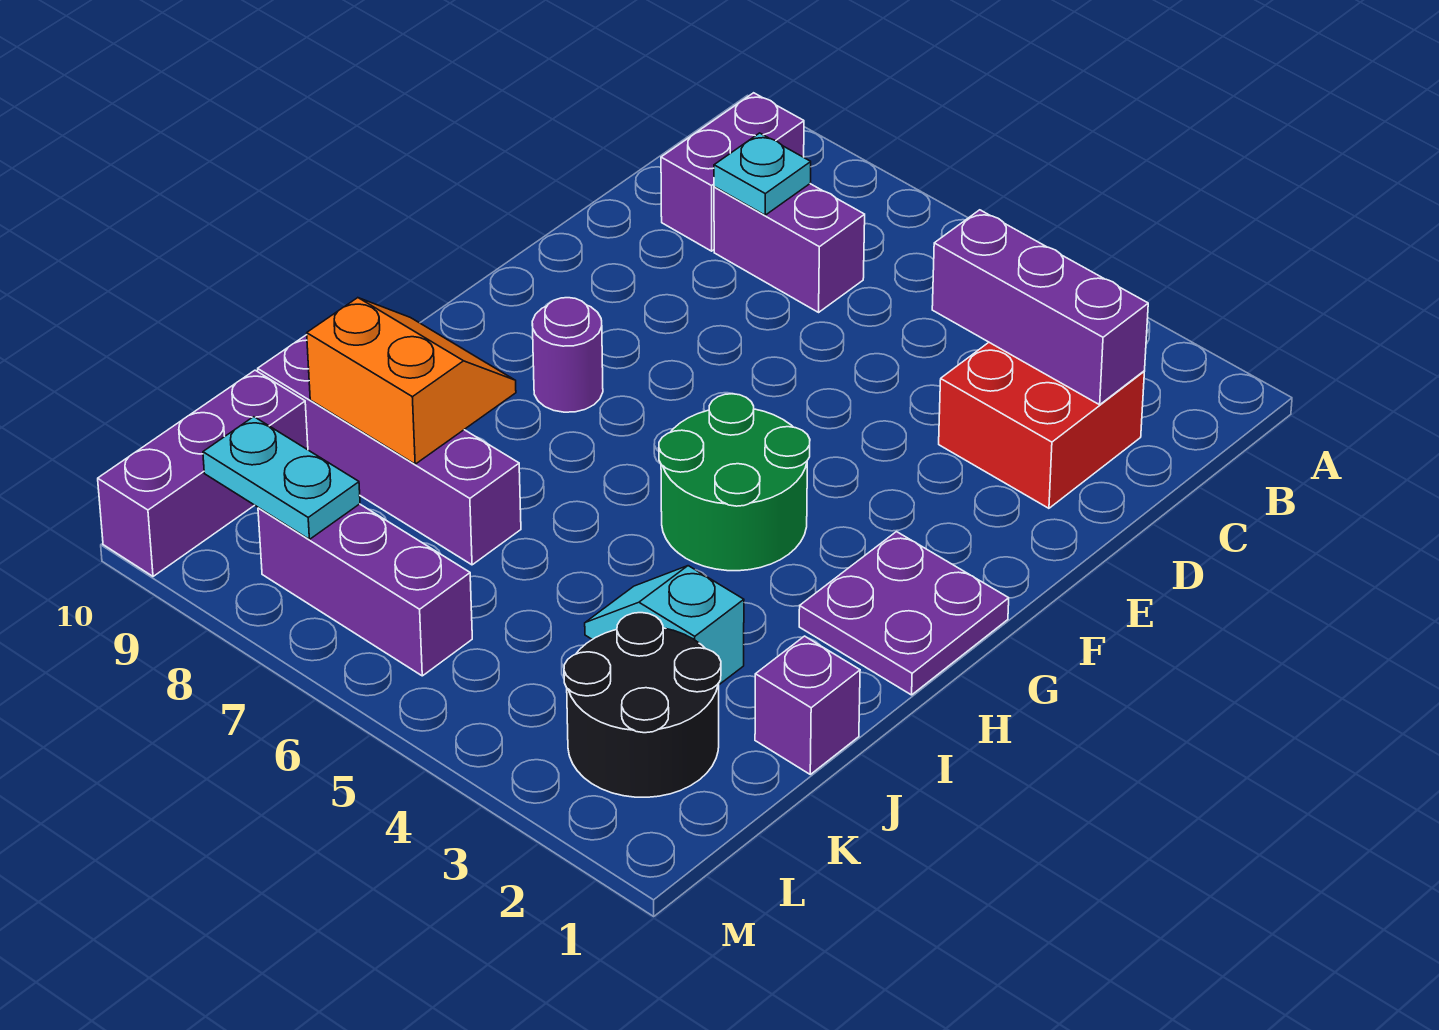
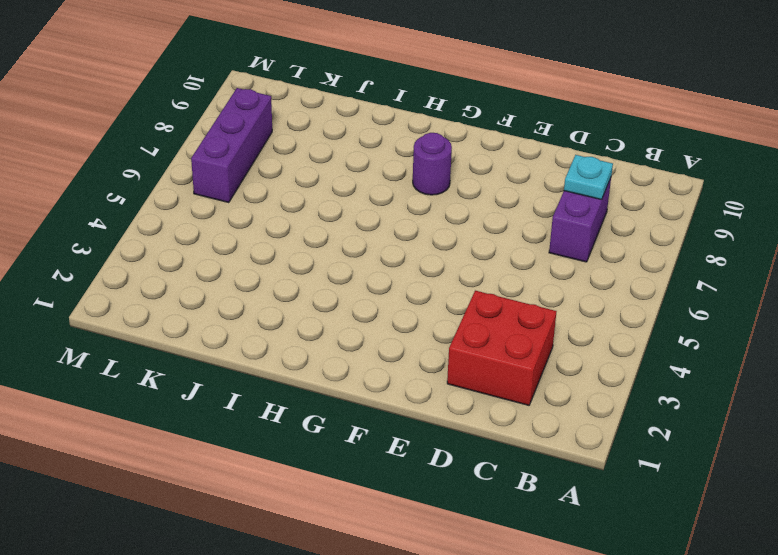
none -> purple brick B9:C9 level 1
none -> purple plate G1:H2 level 1
none -> green round brick G4:H5 level 1

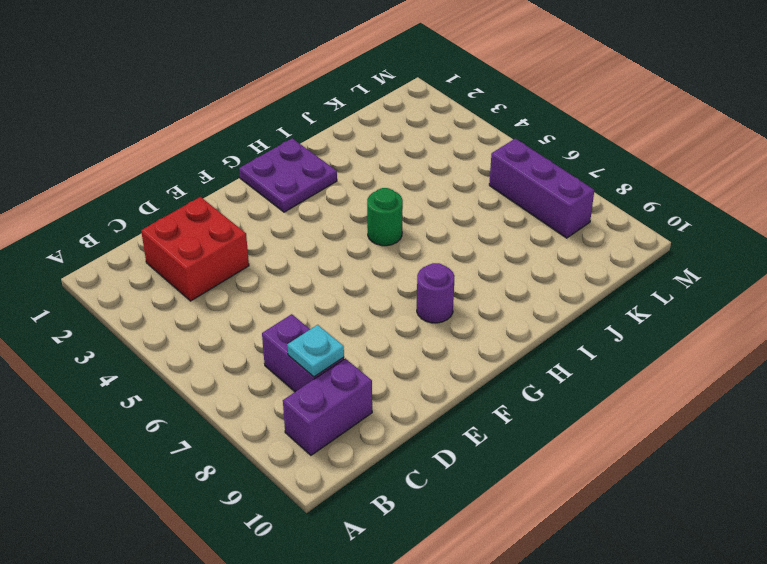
green round brick H5 level 1 -> green round brick G4:H5 level 1
none -> purple brick J1 level 1
none -> cyan slope J3:J4 level 1 top 3
none -> purple brick J7:J10 level 1

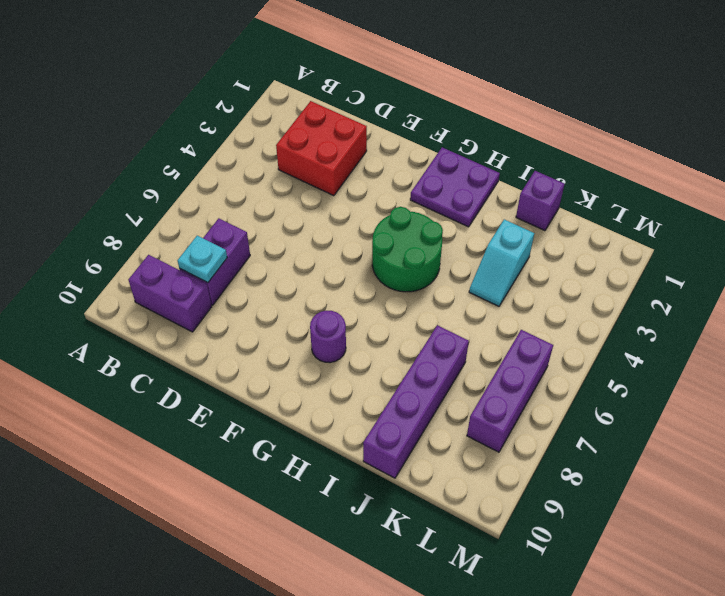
none -> black round brick K2:L3 level 1
none -> purple brick K10:M10 level 1
none -> purple brick C2:C4 level 2

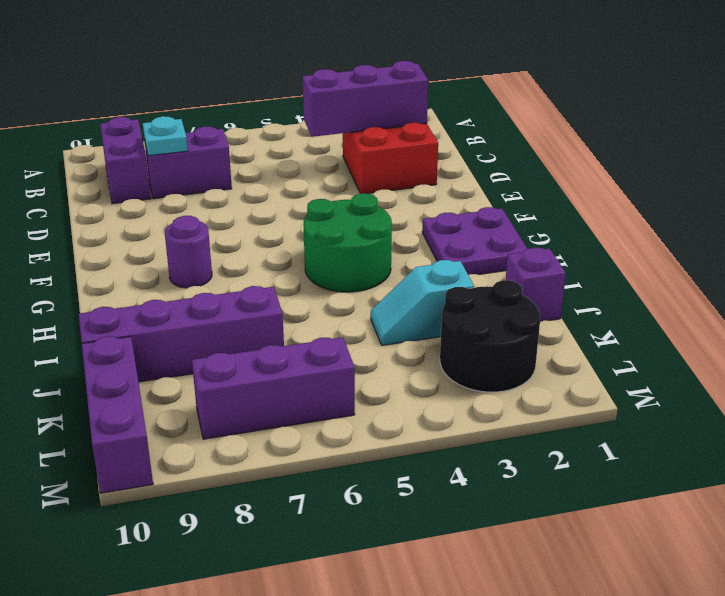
none -> orange slope I8:J9 level 2 top J
none -> cyan plate L8:L9 level 2

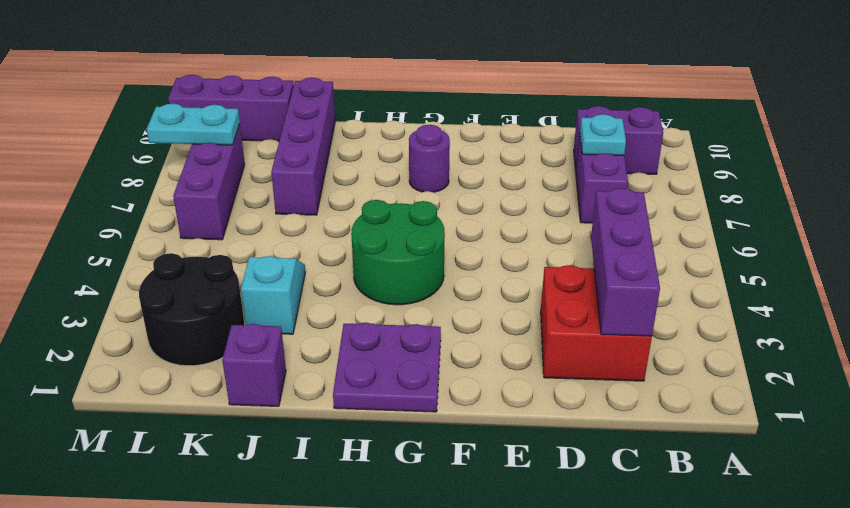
cyan plate L8:M8 level 2 -> cyan plate L8:L9 level 2
none -> orange slope I8:J9 level 2 top J

